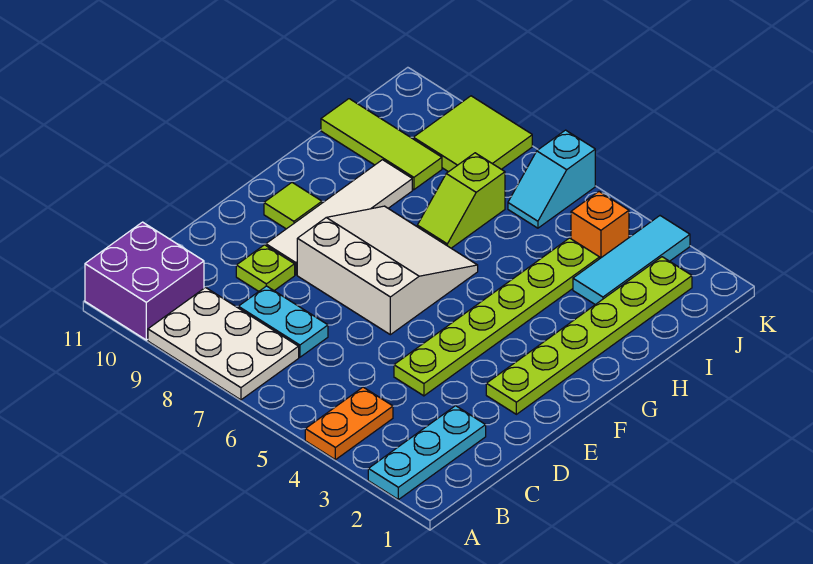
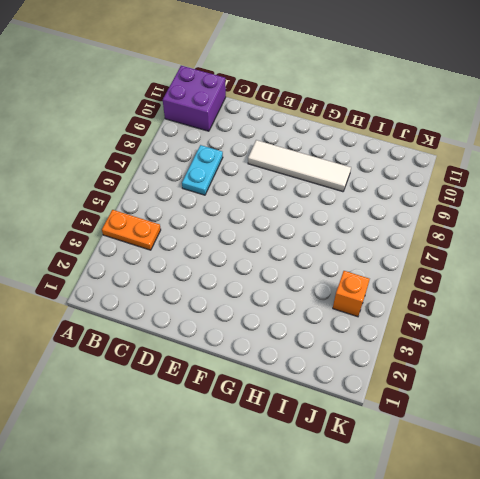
none -> cyan plate A2:C2 level 1
none -> white plate A7:B9 level 1
none -> lime plate D4:I4 level 1

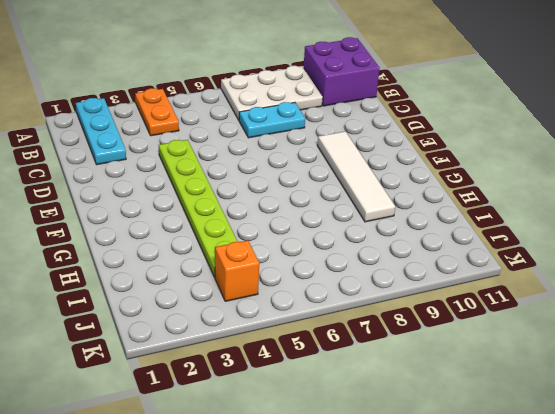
none -> lime plate D9 level 1
none -> lime plate E2:J2 level 1
none -> white slope E6:G8 level 1 top E

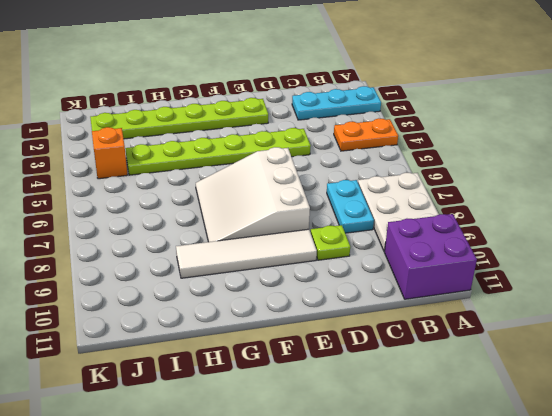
none -> lime tile F10 level 1
none -> lime slope H7:I7 level 1 top I
none -> cyan tile I3:K3 level 1

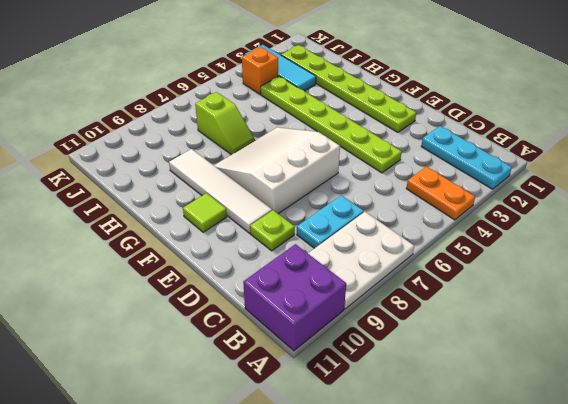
none -> lime tile I9:I11 level 1
none -> cyan slope J6:K6 level 1 top K
none -> lime tile J8:K9 level 1

